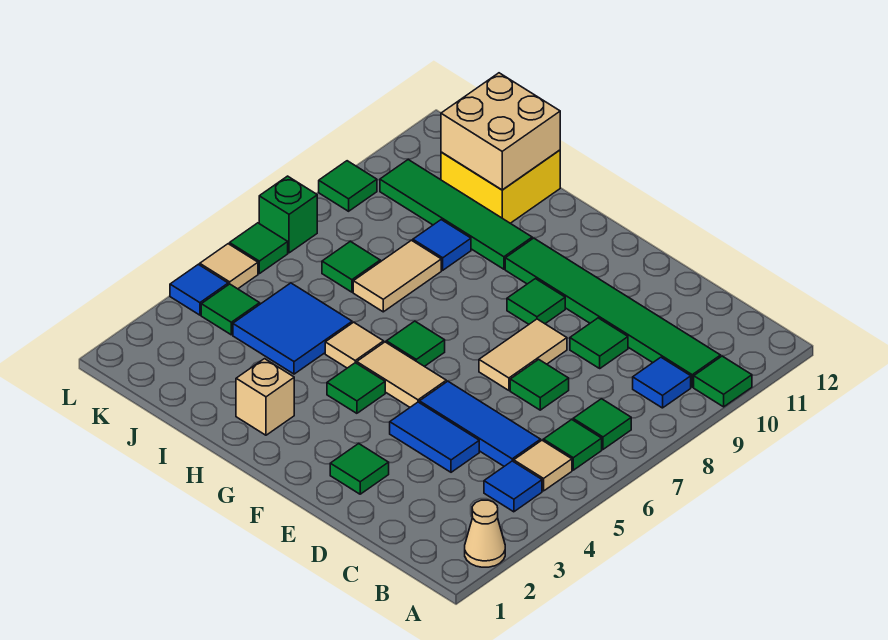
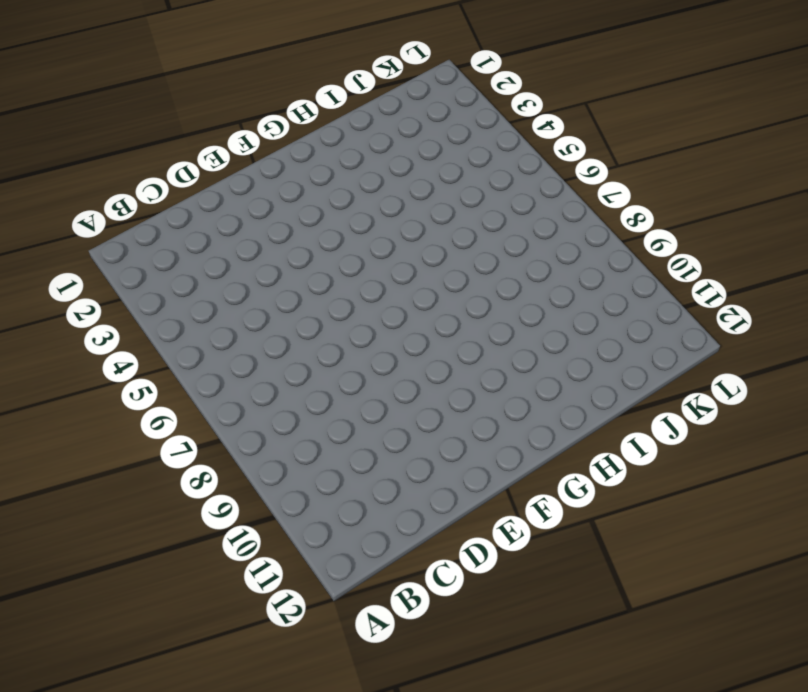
none -> tan cone A2 level 1
none -> green tile A10 level 1
none -> blue tile B4 level 1
none -> tan tile B5 level 1

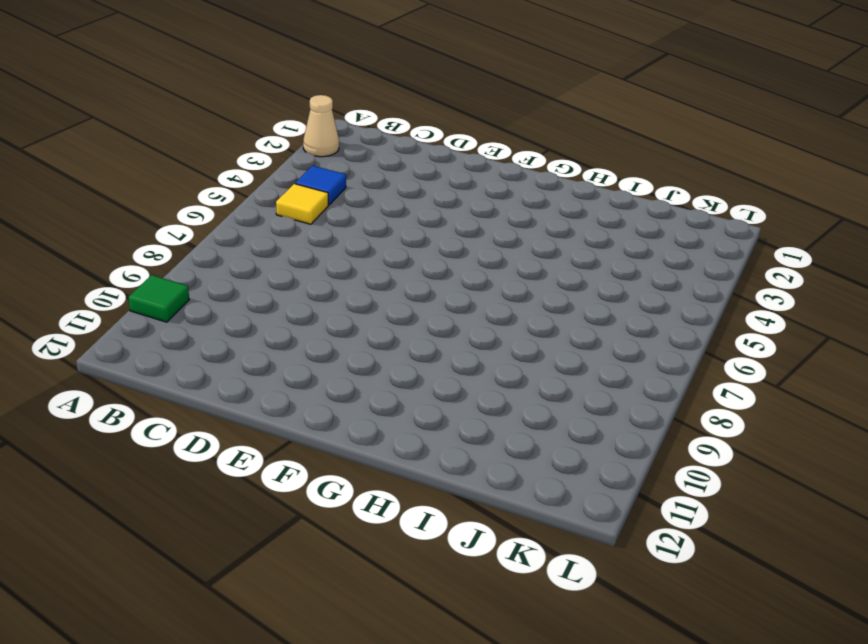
yellow tile B5 level 1 -> tan tile B5 level 1
none -> green tile B6 level 1
none -> green tile B7 level 1
none -> blue tile B9 level 1
none -> green tile B10:G10 level 1

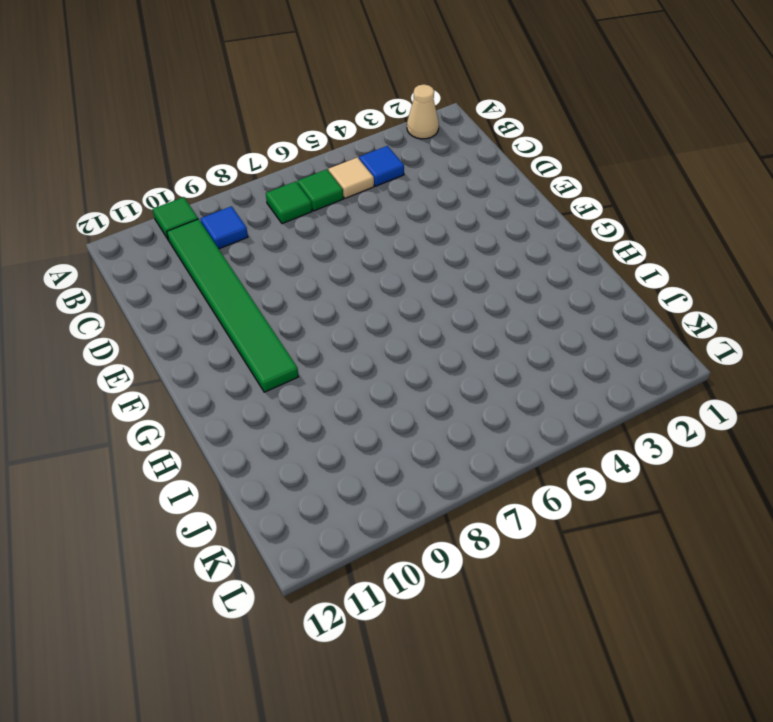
none -> blue tile C5:E5 level 1
none -> blue tile D4:E4 level 1
none -> green tile D7 level 1
none -> green tile D9 level 1

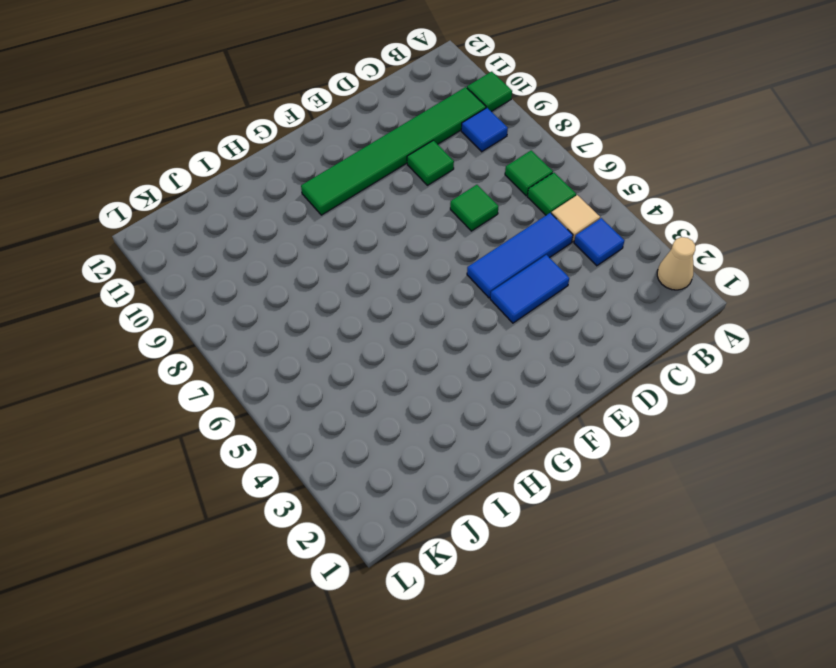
none -> green tile E2 level 1
none -> tan tile E7:E8 level 1
none -> tan tile F5:G5 level 1
none -> green tile F9 level 1

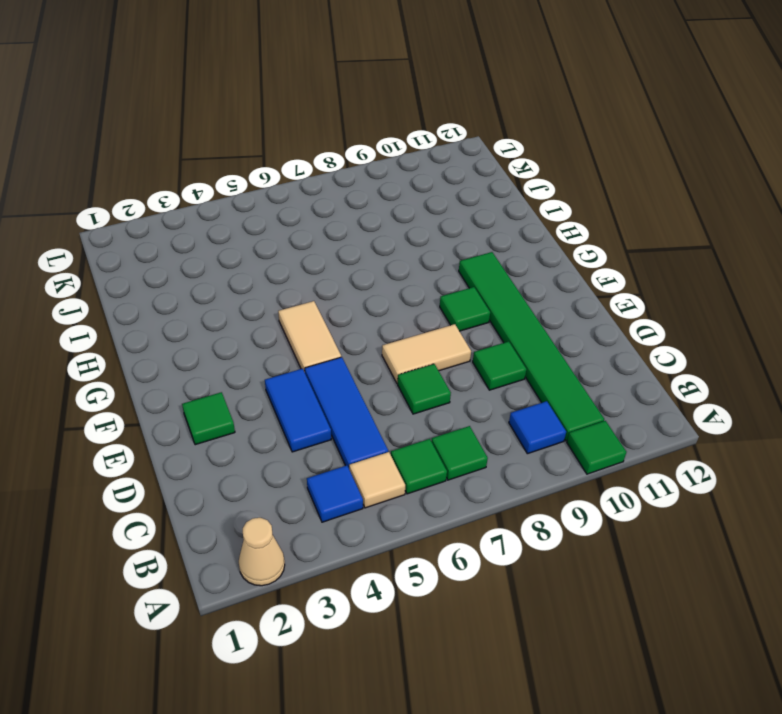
none -> green tile G4 level 1
none -> green tile G6 level 1
none -> tan brick H2 level 1
none -> tan tile H5 level 1

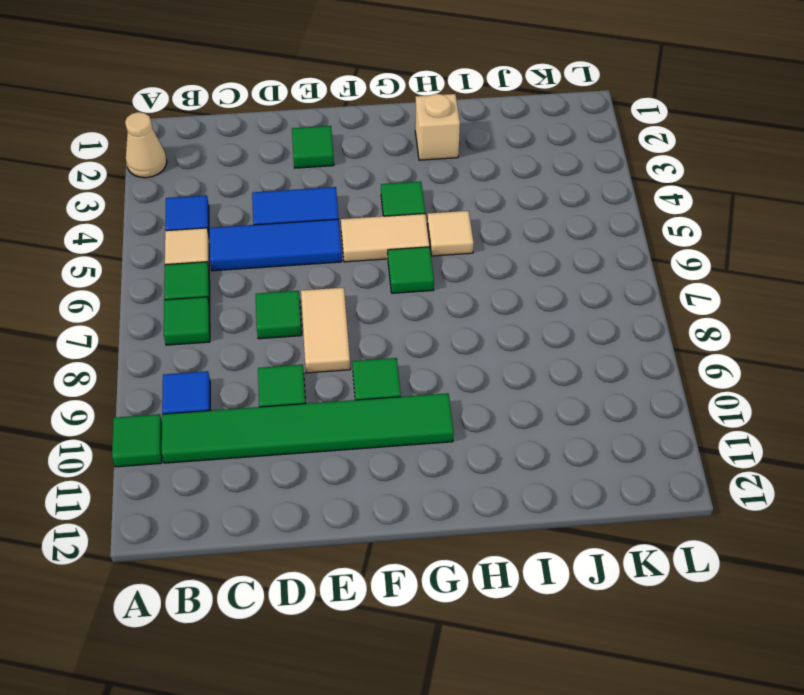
none -> green tile H10:K10 level 1
none -> blue tile I4:J5 level 1
none -> tan tile I7:I8 level 1
none -> blue tile I9 level 1

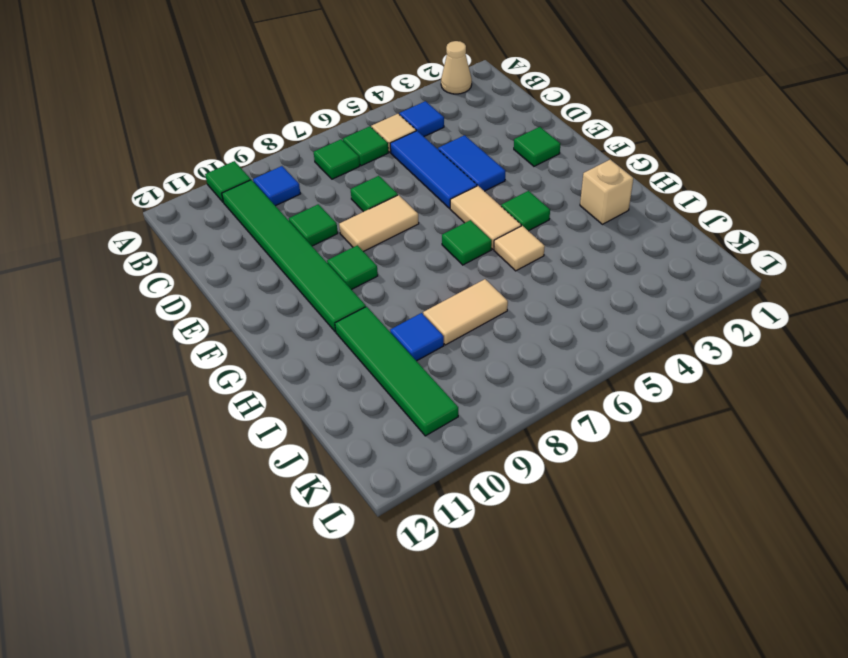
none -> blue tile I4:J5 level 1
none -> yellow brick I11:J12 level 1
none -> green tile J7 level 1
none -> green tile K4 level 1

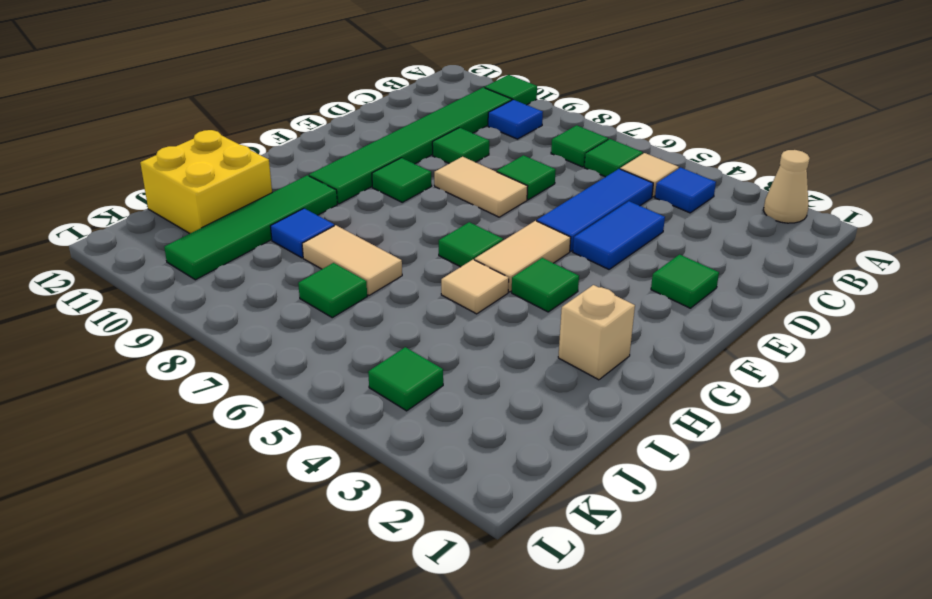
none -> blue tile I4:J5 level 1
none -> blue tile L4 level 1
none -> tan tile L5 level 1
none -> green tile L6 level 1

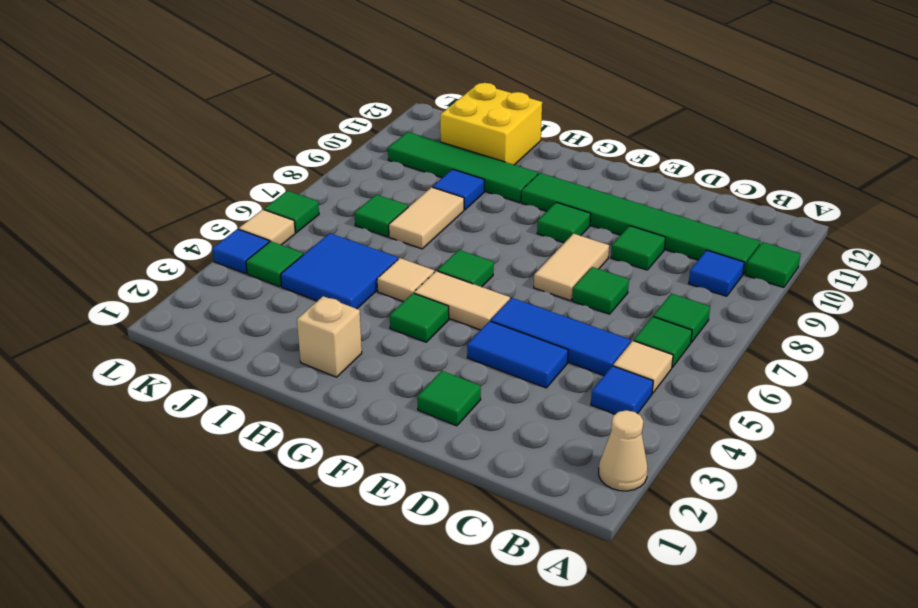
none -> green brick L7 level 1
none -> green tile L9 level 1
none -> tan brick I11:J12 level 2

